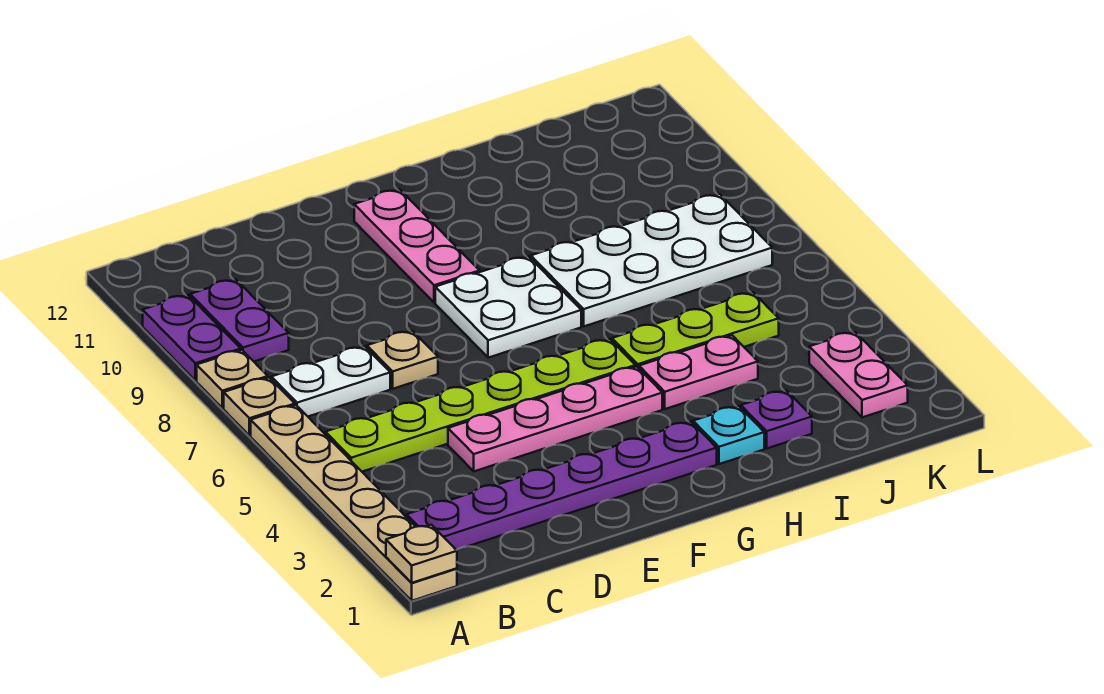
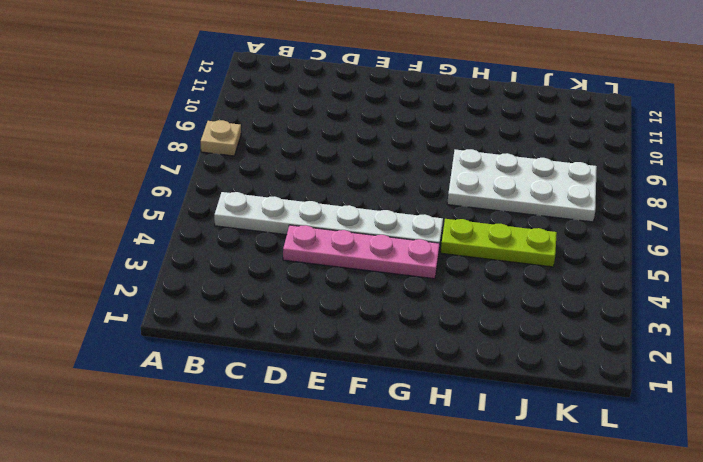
white plate B5:G5 level 1 -> lime plate B5:G5 level 1
none -> tan plate A1:A6 level 1
none -> tan plate A7 level 1
none -> purple plate A9:A10 level 1

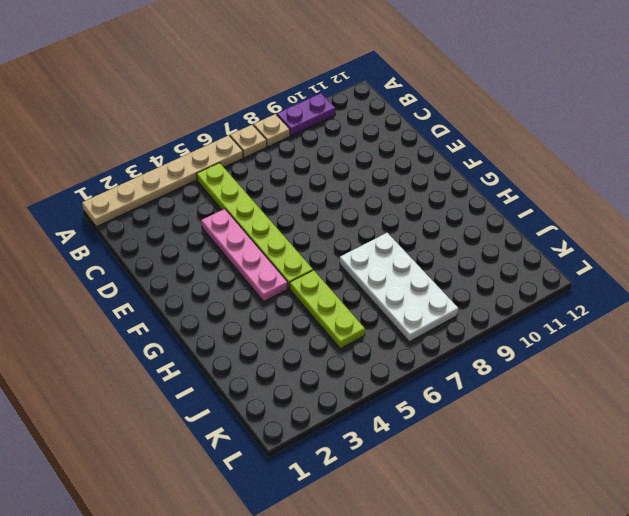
none -> purple plate B2:G2 level 1
none -> white plate B7:C7 level 1
none -> purple plate B9:B10 level 1

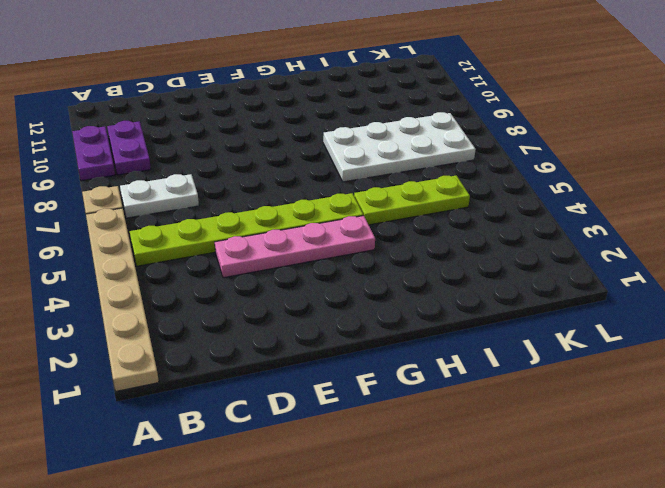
none -> tan plate A8 level 1
none -> purple plate B2:G2 level 1
none -> tan plate D7 level 1

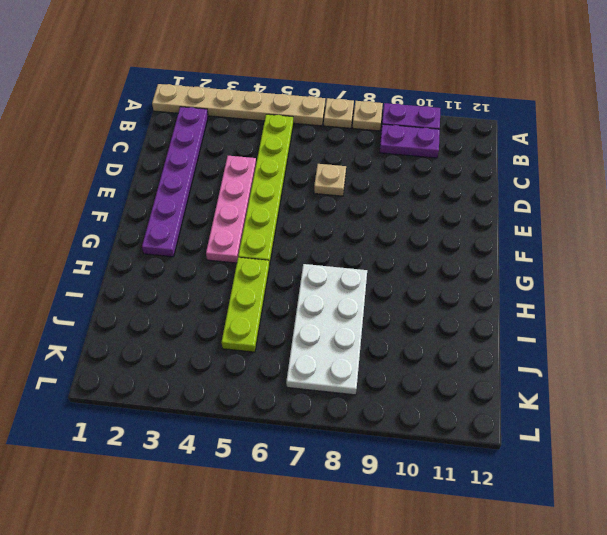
none -> white plate B7:C7 level 1
none -> white plate F7:G8 level 1
none -> pink plate F9:F11 level 1

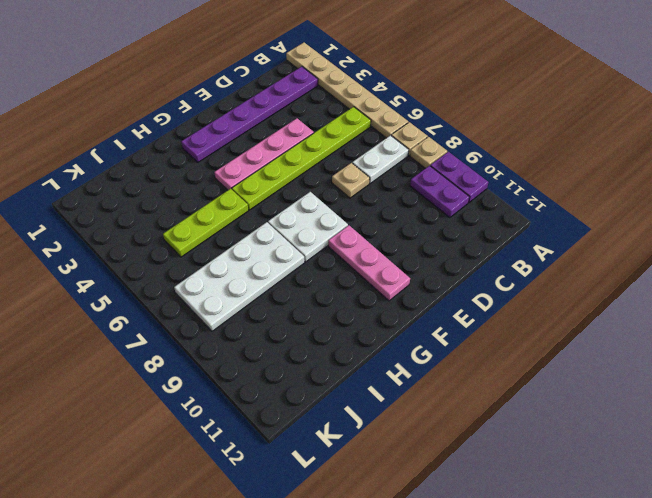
none -> cyan plate H2 level 1
none -> pink plate H4:I4 level 1
none -> purple plate I2 level 1

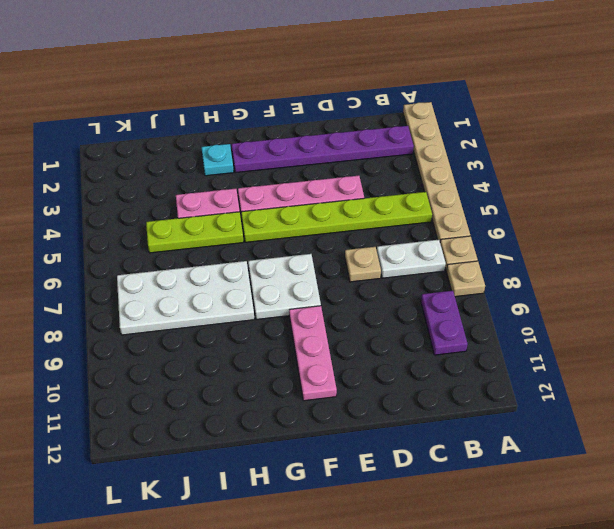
none -> purple plate A9:A10 level 1
none -> purple plate I2 level 1
none -> pink plate K2:K3 level 1

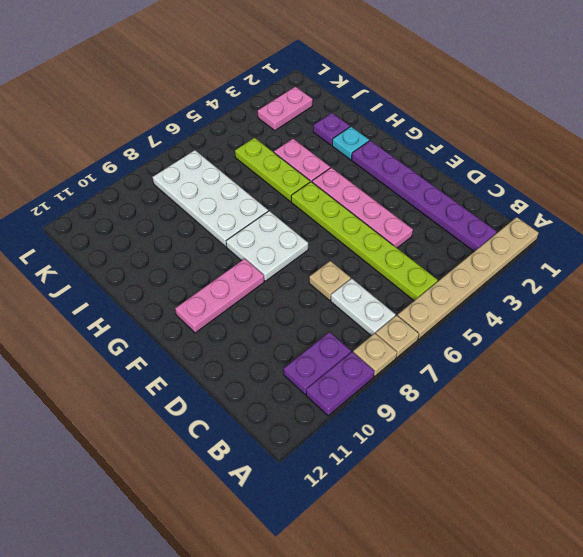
none -> tan plate A1 level 2

